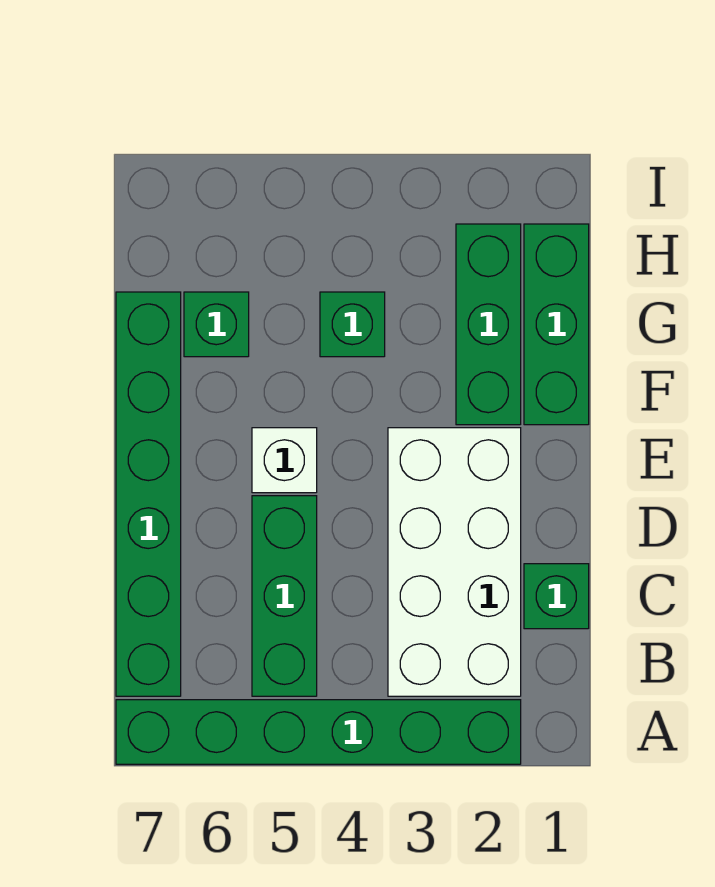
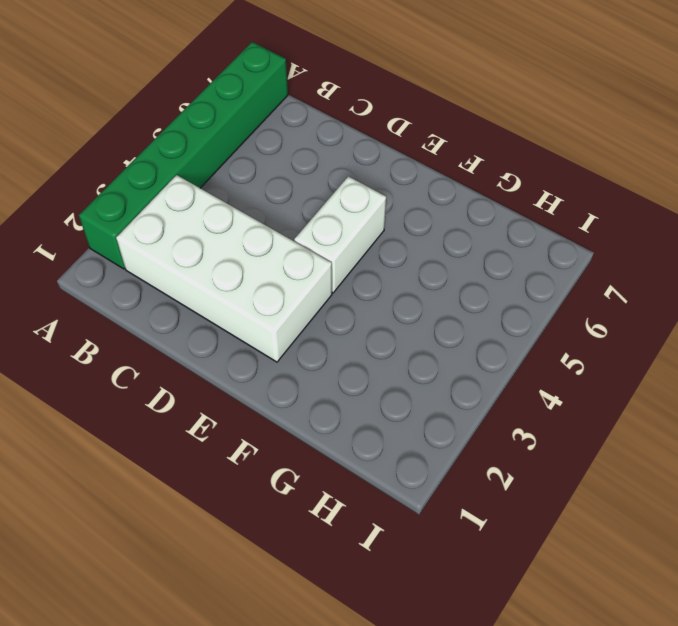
white brick E4:E5 level 1 -> white brick E5 level 1
none -> green brick B5:D5 level 1
none -> green brick B7:G7 level 1

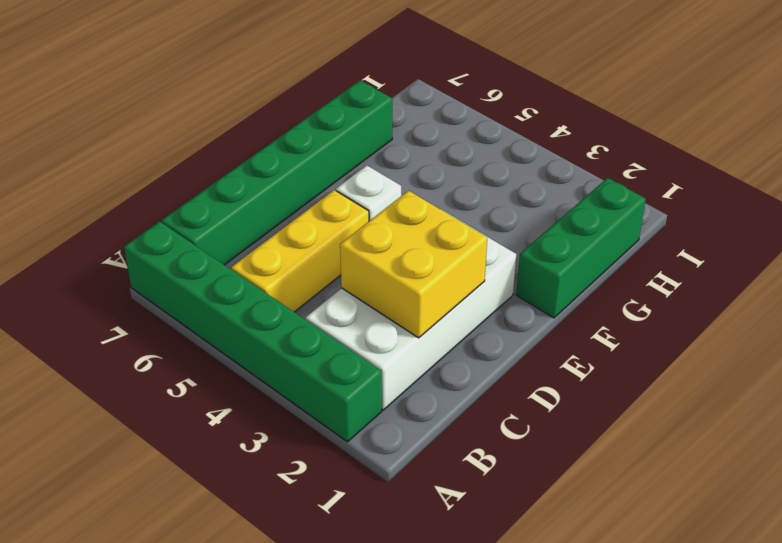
yellow brick B5:D5 level 1 -> green brick B5:D5 level 1
yellow brick C2:D3 level 2 -> none
none -> green brick C1 level 1
none -> green brick F2:H2 level 1

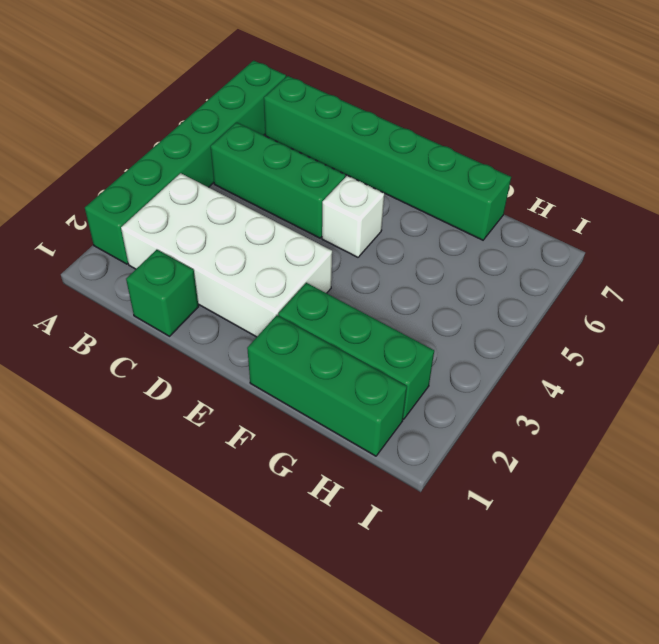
none -> green brick G4 level 1
none -> green brick G6 level 1

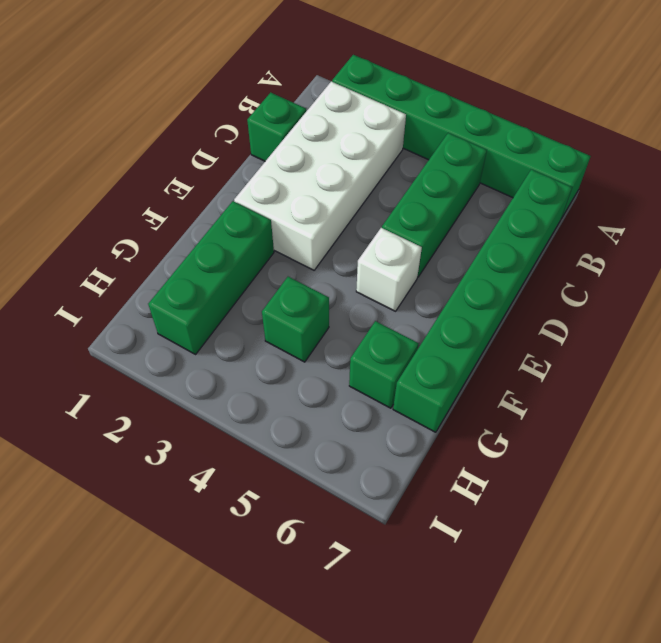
none -> green brick F1:H1 level 1

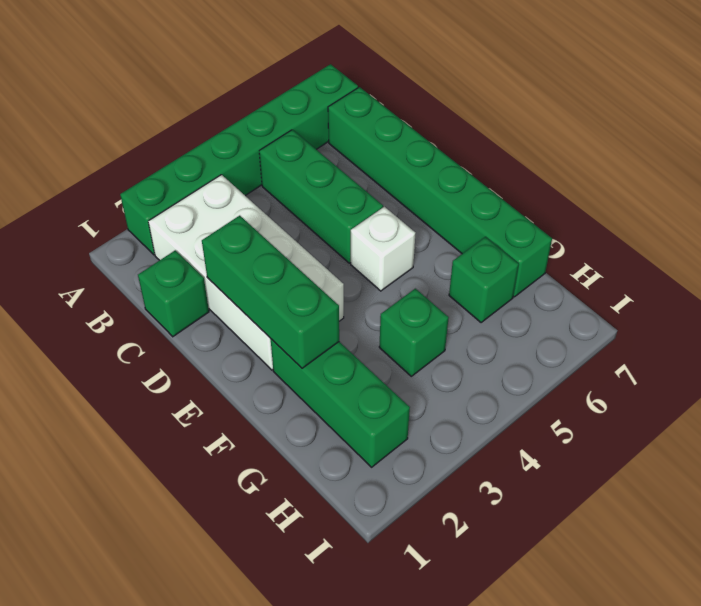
green brick D2:F2 level 2 -> green brick F1:H1 level 1

